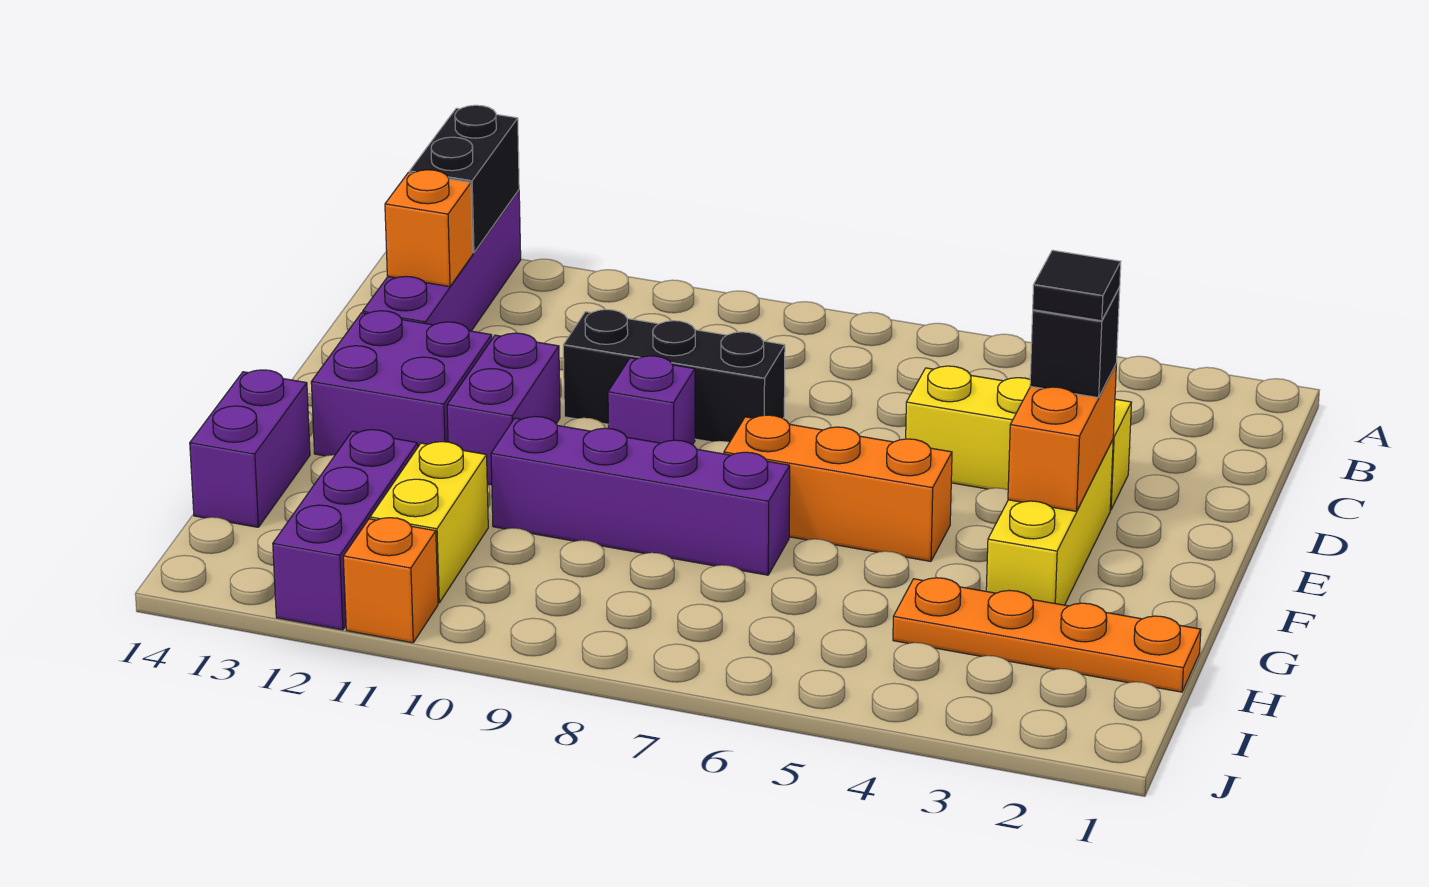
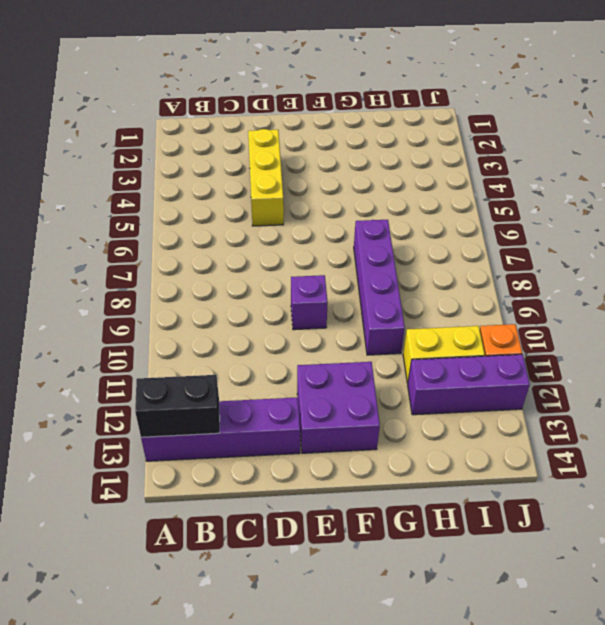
none -> black brick D8:D10 level 1
none -> yellow brick E3:G3 level 1
none -> purple brick E11:F11 level 1

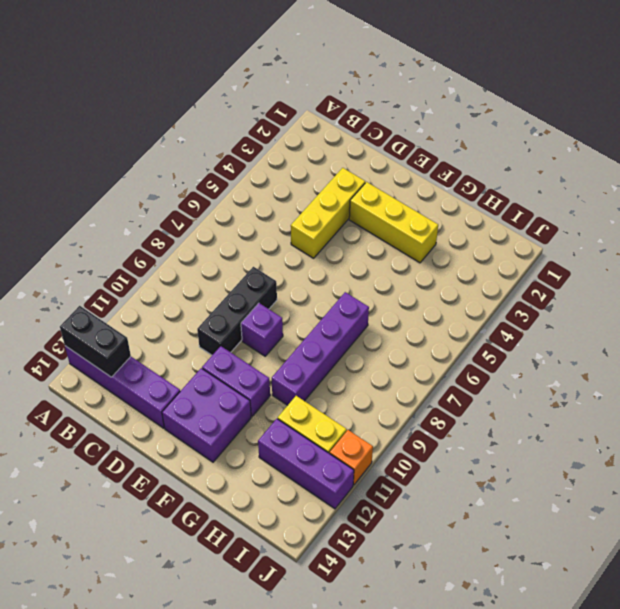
none -> orange brick F5:F7 level 1
none -> purple brick G14:H14 level 1
none -> orange plate H1:H4 level 1

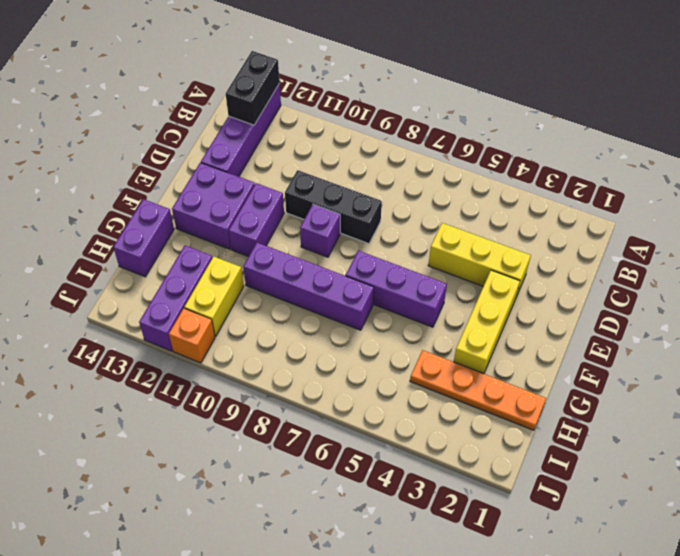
purple brick F5:F7 level 1 -> orange brick F5:F7 level 1
none -> orange brick C13 level 2
none -> orange brick E3:F3 level 2
none -> black brick E3 level 3

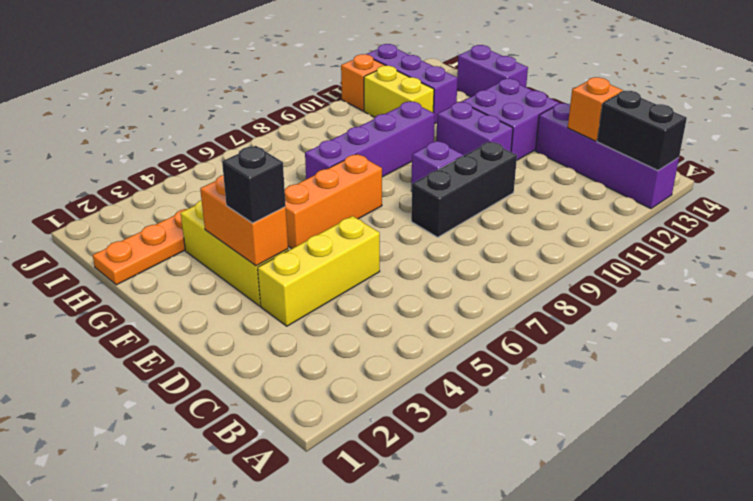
none -> black tile E3 level 4

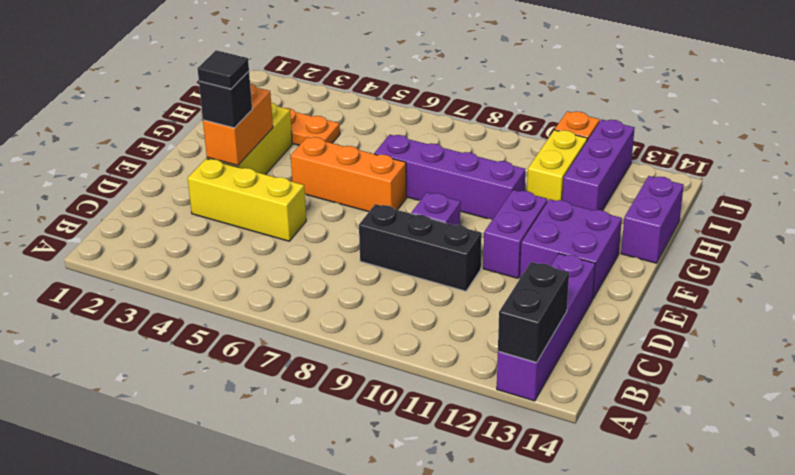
none -> orange brick C13 level 2

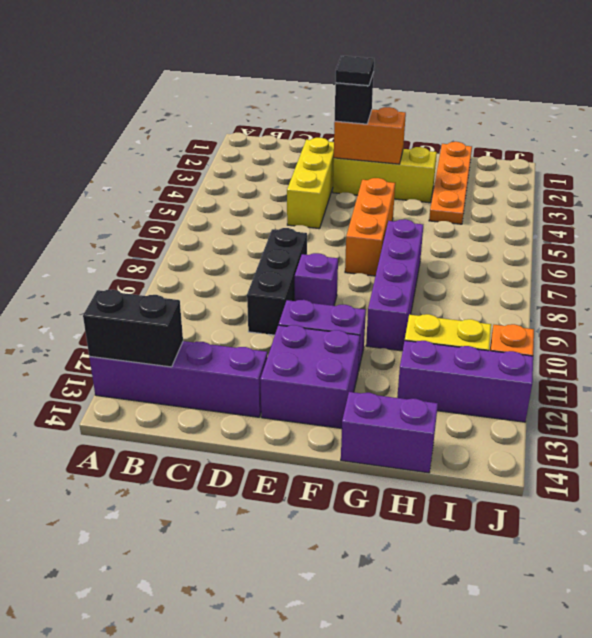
none -> orange brick C13 level 2

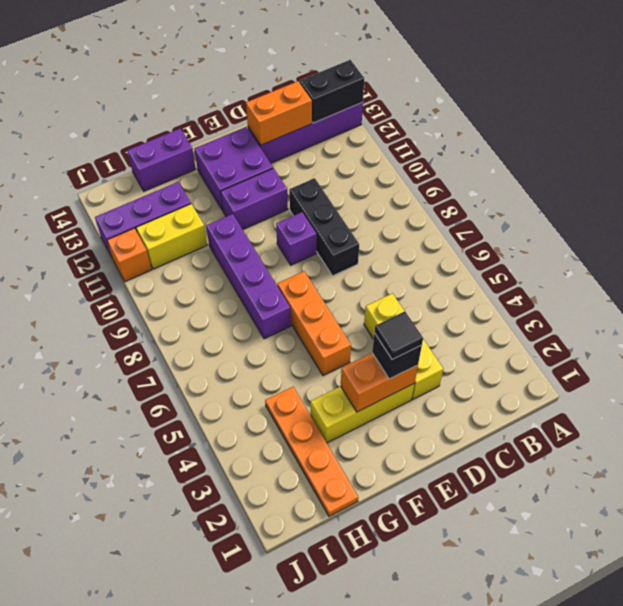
orange brick C13:D13 level 2 -> orange brick C13 level 2

